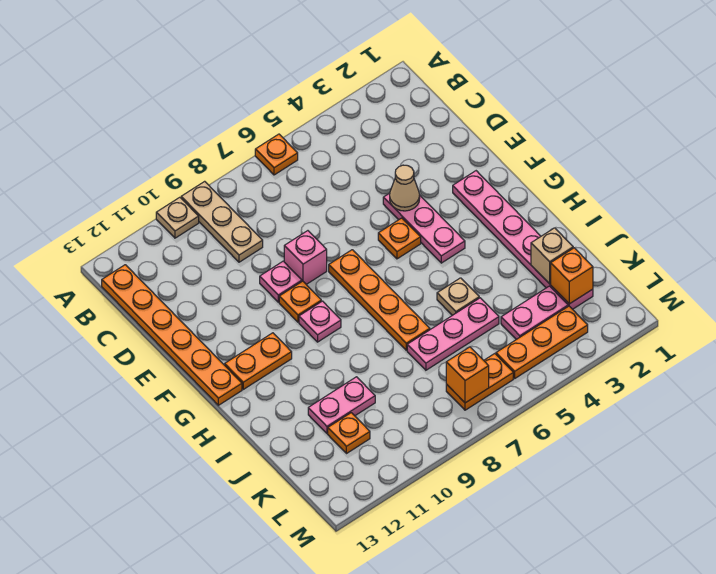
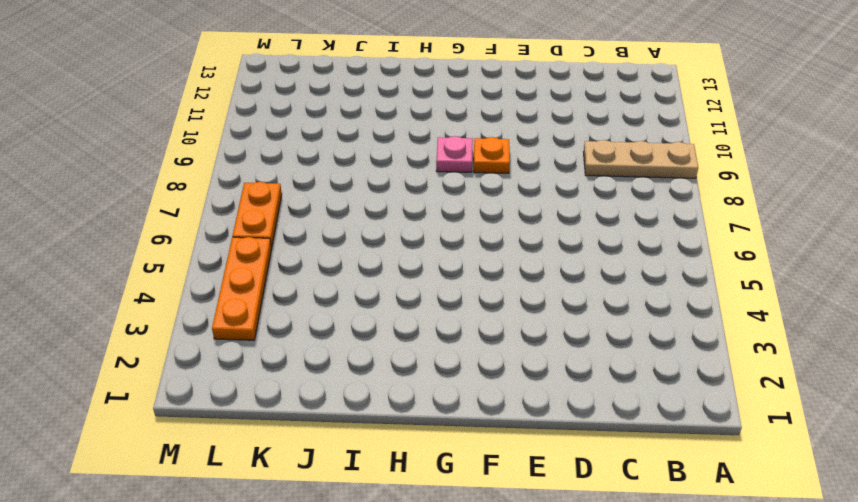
none -> orange plate A6 level 1
none -> tan plate A10 level 1
none -> orange plate B13:G13 level 1

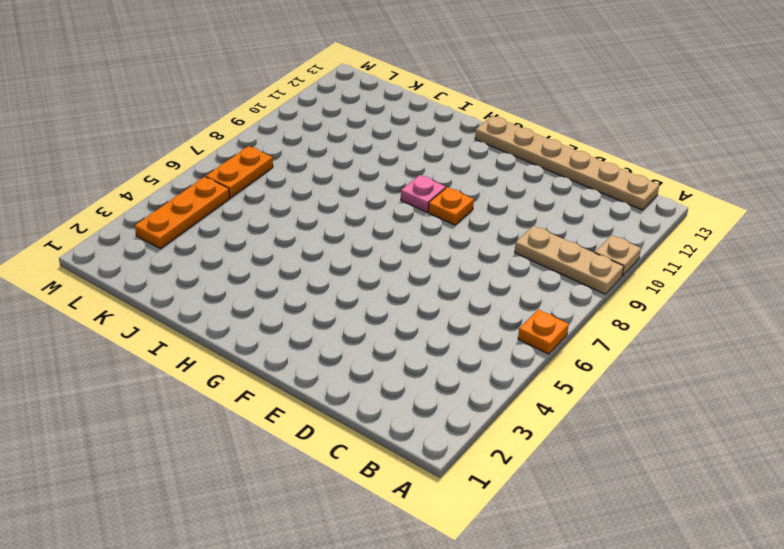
tan plate B13:G13 level 1 -> orange plate B13:G13 level 1
none -> pink plate E4:G4 level 1
none -> pink brick E8 level 1
none -> pink plate E9 level 1

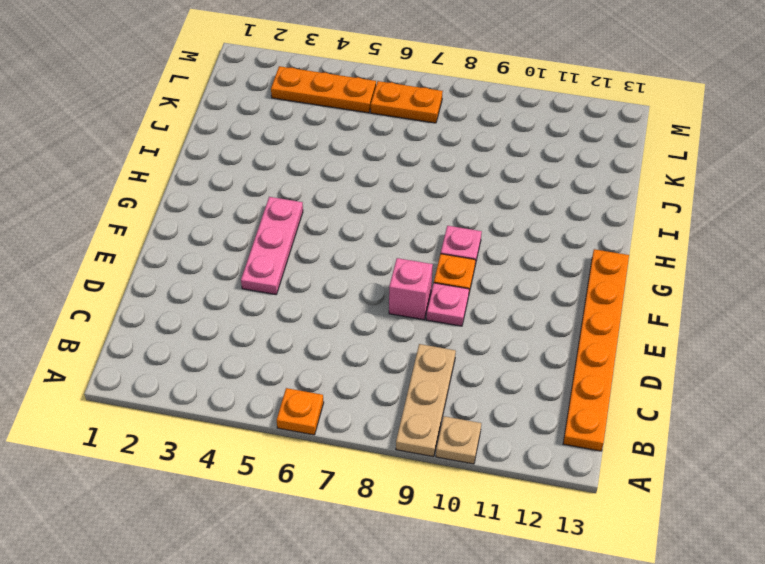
none -> pink plate F2:K2 level 1
none -> orange plate F5 level 1
none -> orange plate F7:I7 level 1

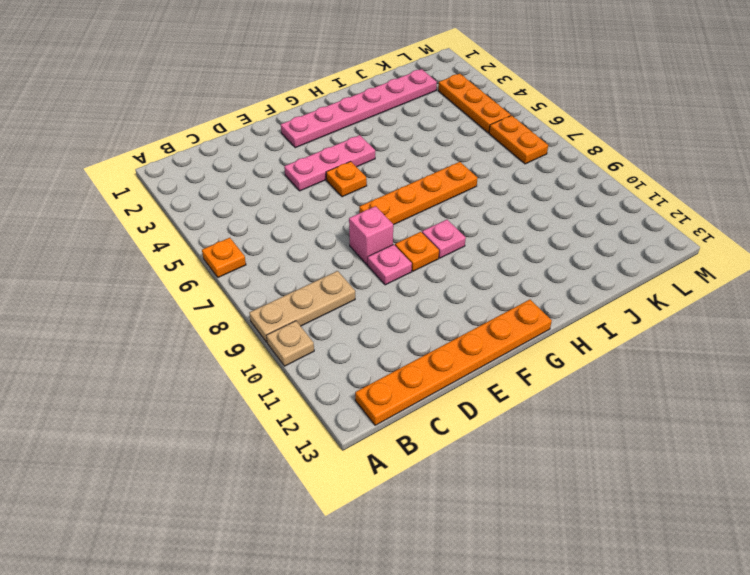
none -> orange plate G11:G12 level 1
none -> tan plate I5 level 1
none -> pink plate J5:J7 level 1

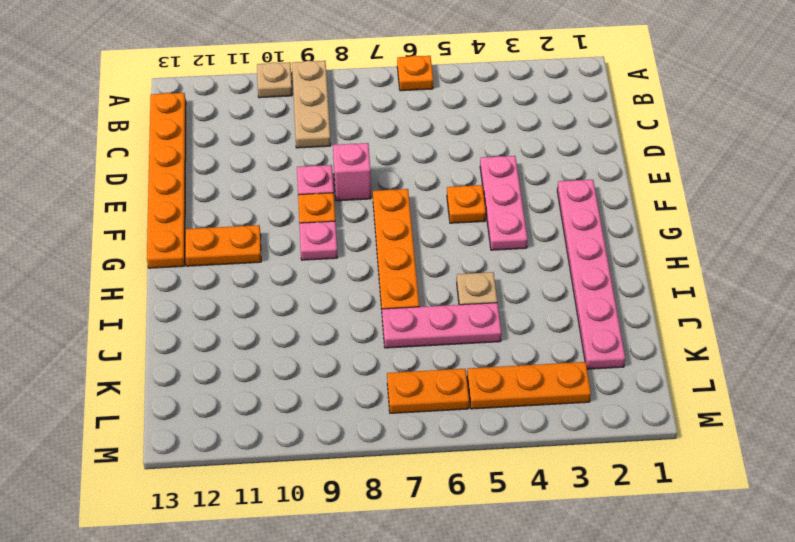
none -> pink plate J10:J11 level 1
none -> pink plate K3:K4 level 1
none -> orange plate K11 level 1

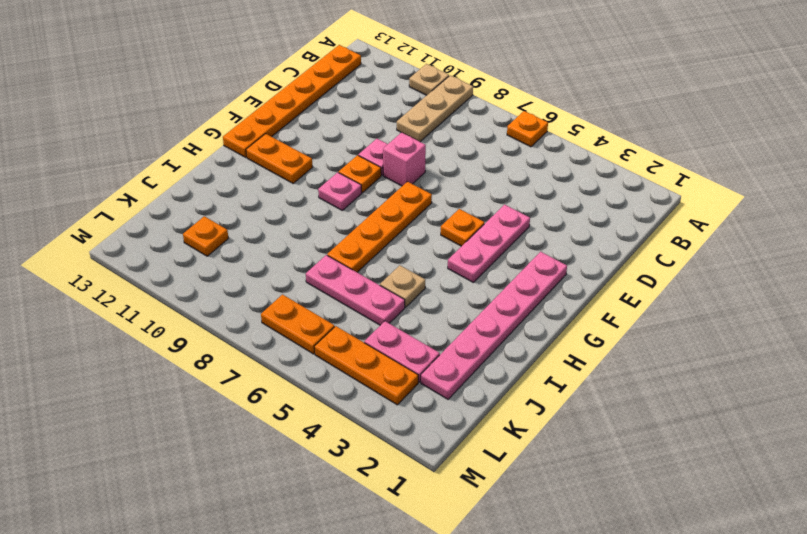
none -> pink plate J10:J11 level 1
none -> tan cone E4 level 2
none -> tan brick J2 level 2

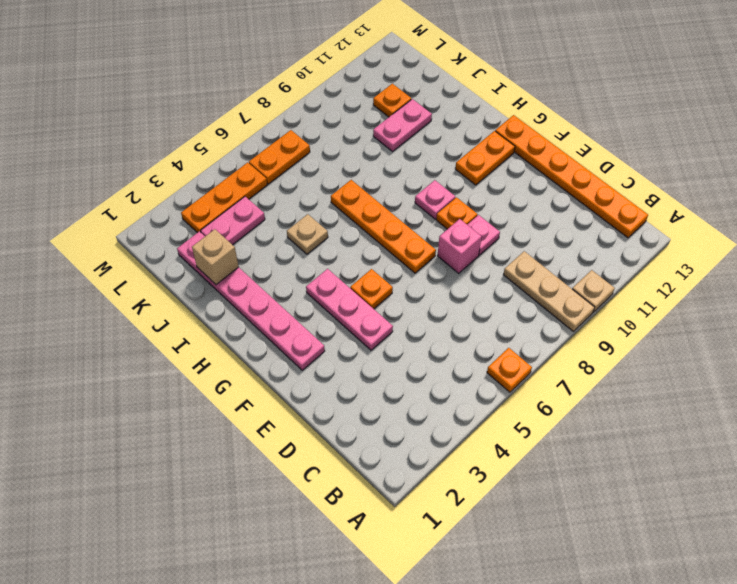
none -> pink plate J5:J7 level 1
none -> tan cone E4 level 2
none -> orange brick K2 level 2

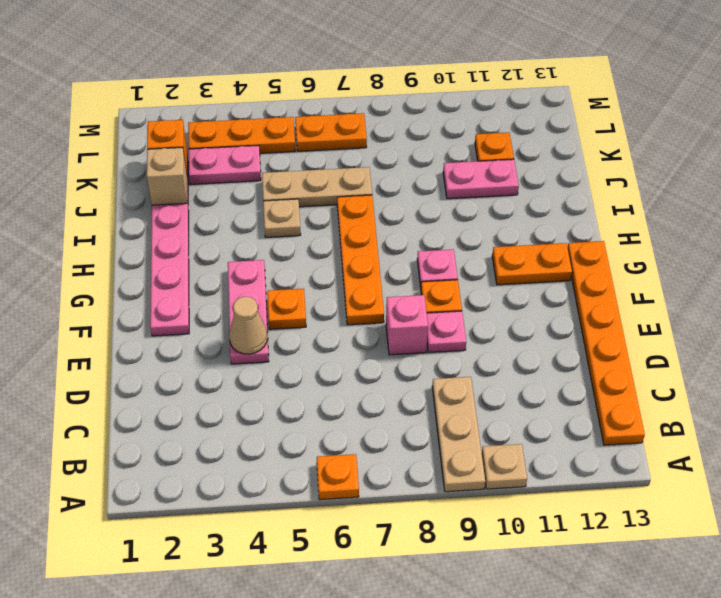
tan plate J5:J7 level 1 -> pink plate J5:J7 level 1
none -> orange brick L7 level 2

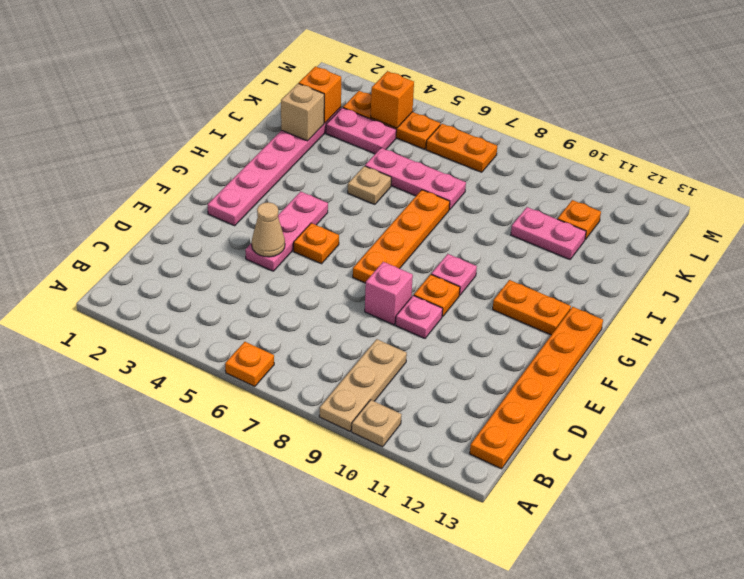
orange brick L4 level 2 -> orange brick L7 level 2

